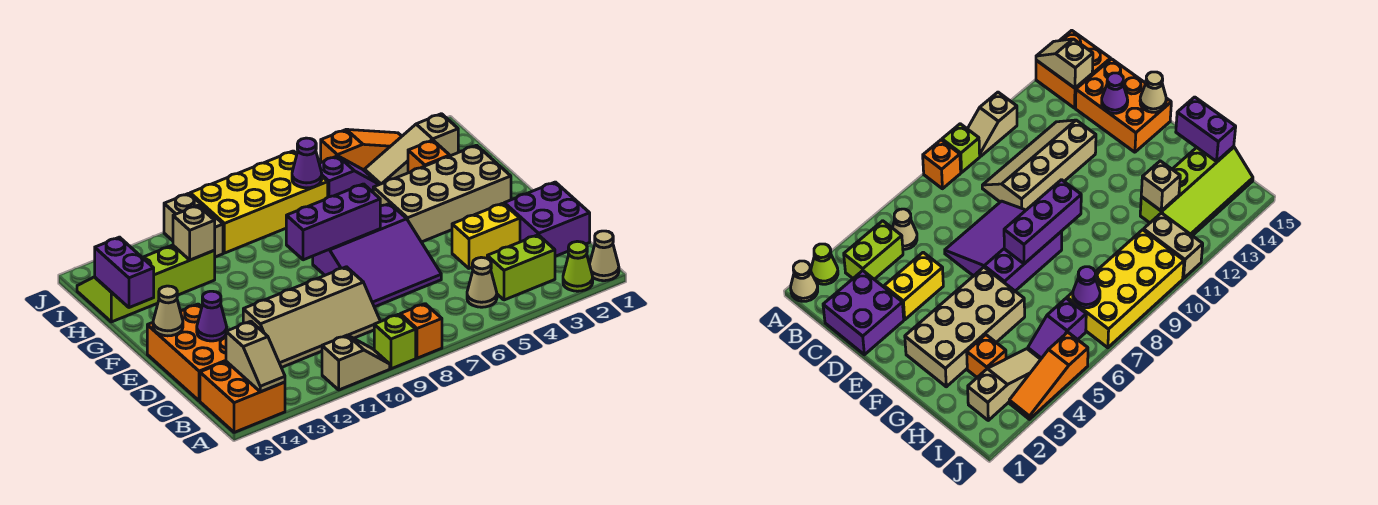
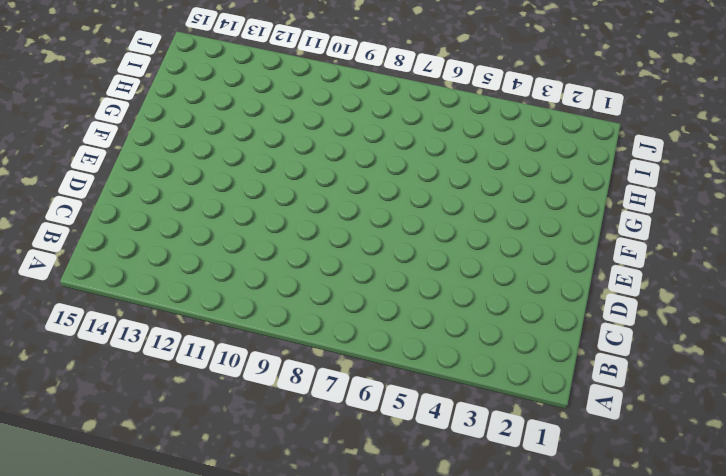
none -> tan cone A1 level 1
none -> lime cone A2 level 1
none -> orange brick A8 level 1

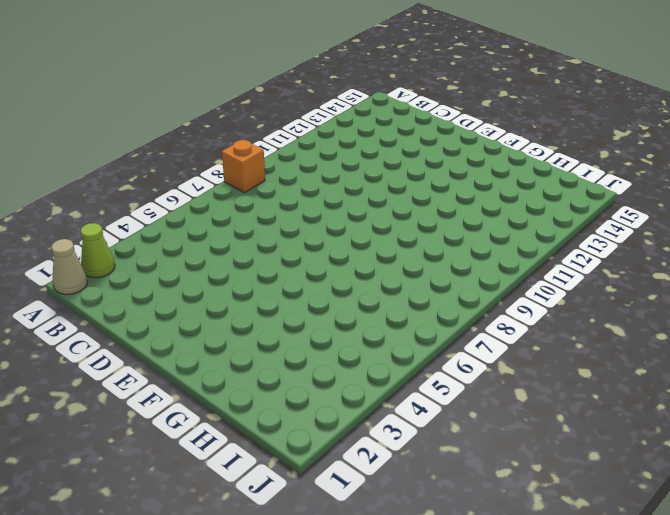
none -> lime brick A9 level 1
none -> tan slope A10:A11 level 1 top 11
none -> orange brick A14:B15 level 1

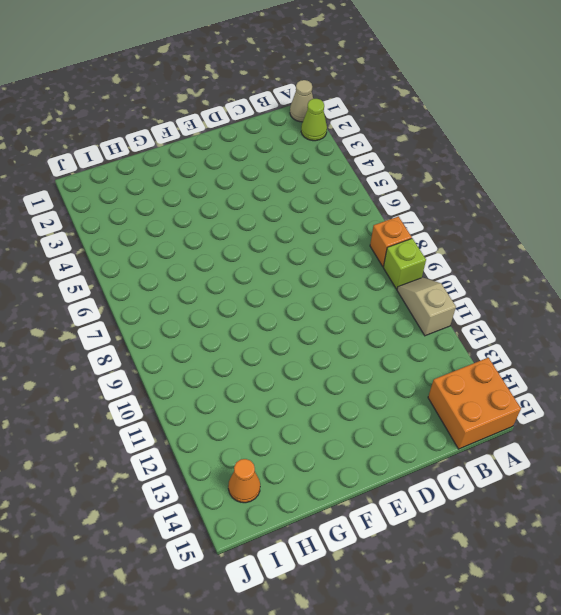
orange cone I14 level 1 -> lime slope H12:I15 level 1 top H
none -> lime brick B3:B4 level 1
none -> tan cone B5 level 1
none -> purple brick C1:D2 level 1

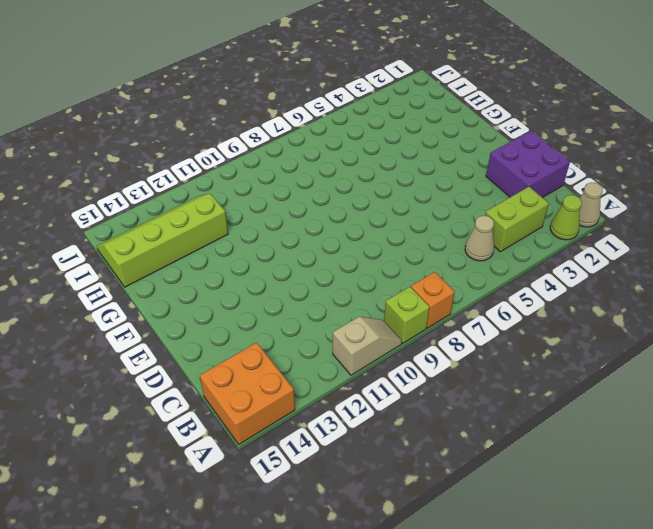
none -> tan slope C9:D12 level 1 top D
none -> orange brick C14:E15 level 1
none -> yellow brick D3:D4 level 1

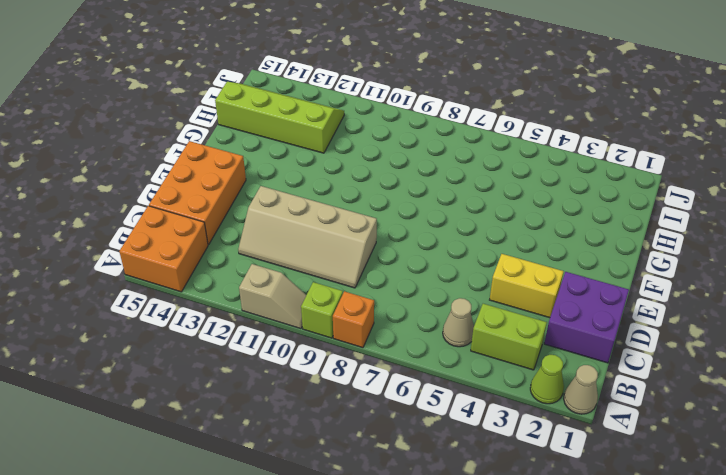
none -> purple slope D6:F8 level 1 top F
none -> tan brick F2:G5 level 1
none -> orange brick H3 level 1

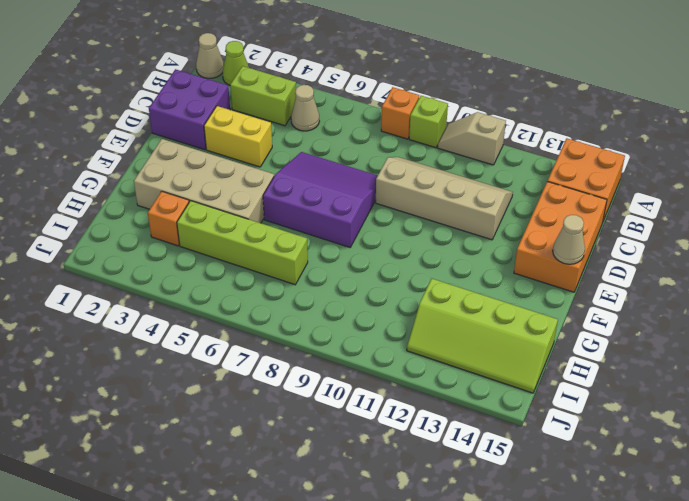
lime brick H4:H7 level 1 -> none
none -> tan slope I2:I4 level 1 top 2
none -> purple slope I5:I6 level 1 top 6
none -> yellow brick I7:J10 level 1

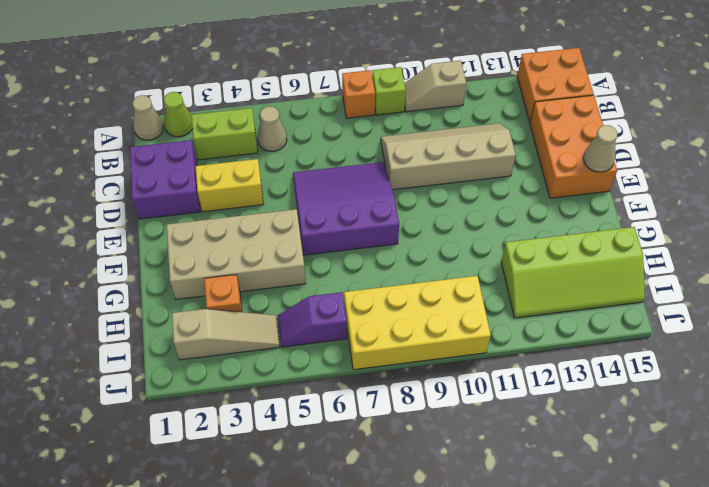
none -> tan brick I11:J11 level 1
none -> orange slope J3:J5 level 1 top 5
none -> tan slope A14:B14 level 2 top B

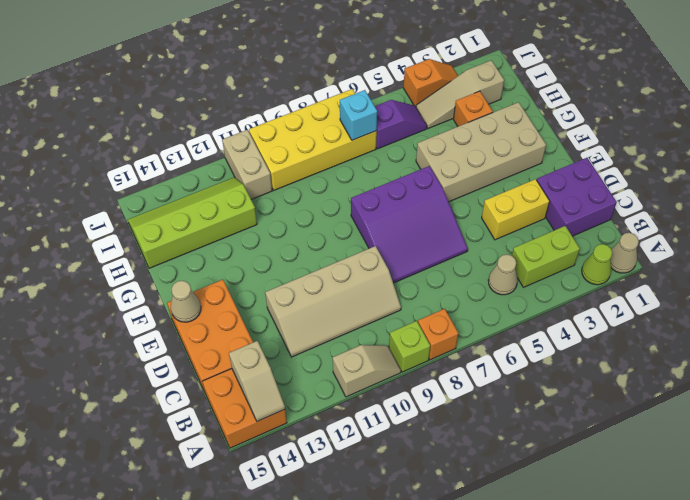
cyan brick I7 level 2 -> purple cone I7 level 2
orange slope J3:J4 level 1 top 4 -> orange slope J3:J5 level 1 top 5
none -> purple cone D14 level 2
none -> purple brick F7:F9 level 2
none -> purple brick G15:H15 level 2

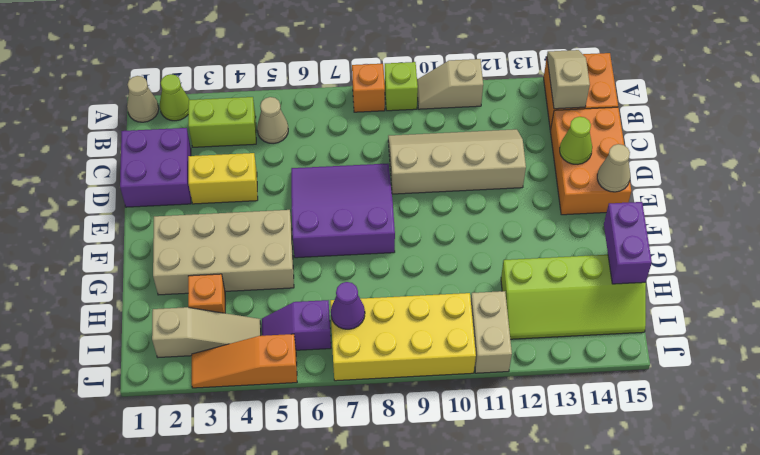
lime cone D14 level 2 -> purple cone D14 level 2
none -> purple brick F7:F9 level 2
none -> tan brick H12 level 2

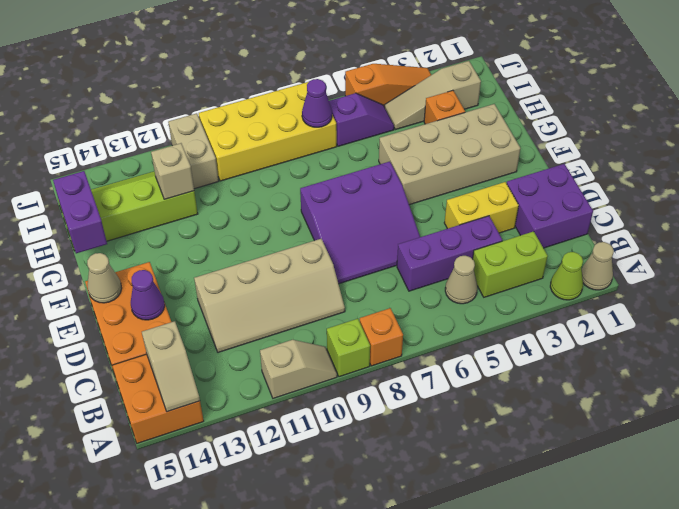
purple brick C4:C6 level 1 -> purple brick F7:F9 level 2

